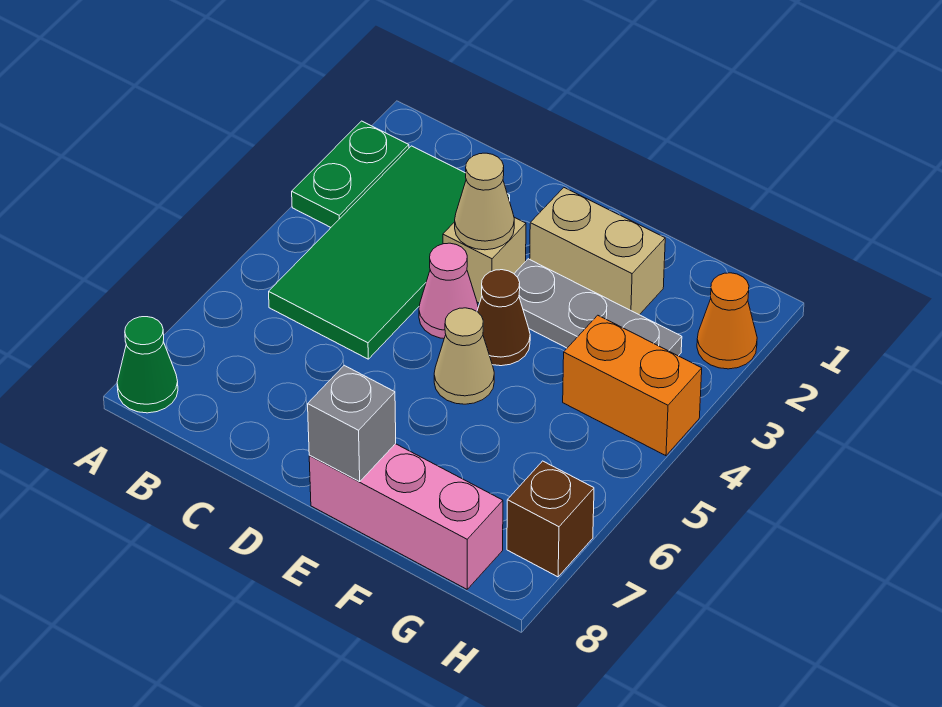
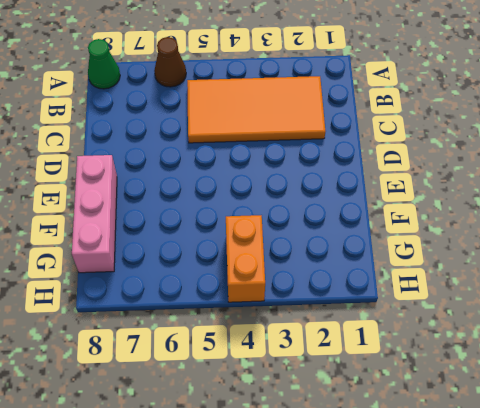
brown cone A6 level 1 -> brown cone E4 level 1
orange tile B2:C5 level 1 -> green tile B2:C5 level 1
none -> green plate A2:A3 level 1
none -> tan brick D3 level 1
none -> pink cone D4 level 1

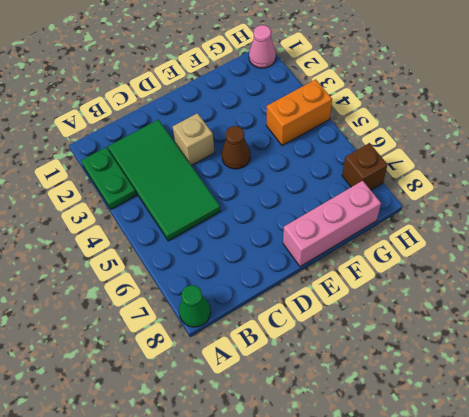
pink cone H1 level 1 -> pink cone D4 level 1
none -> tan brick E2:F2 level 1
none -> grey plate E3:G3 level 1
none -> tan cone E5 level 1

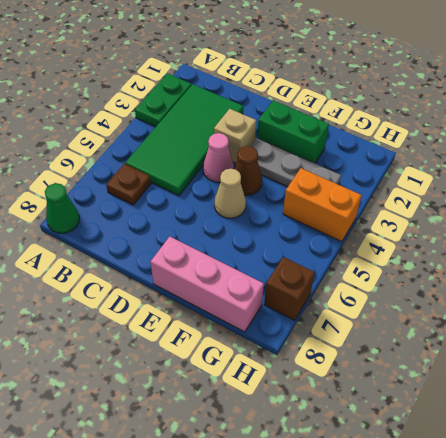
brown plate B6 level 1 -> none
green brick E2:F2 level 1 -> tan brick E2:F2 level 1
none -> orange cone H2 level 1
none -> tan cone D3 level 2
none -> grey brick E8 level 2

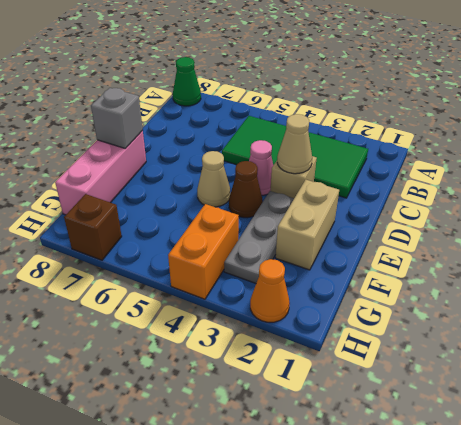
none -> green plate A2:A3 level 1

